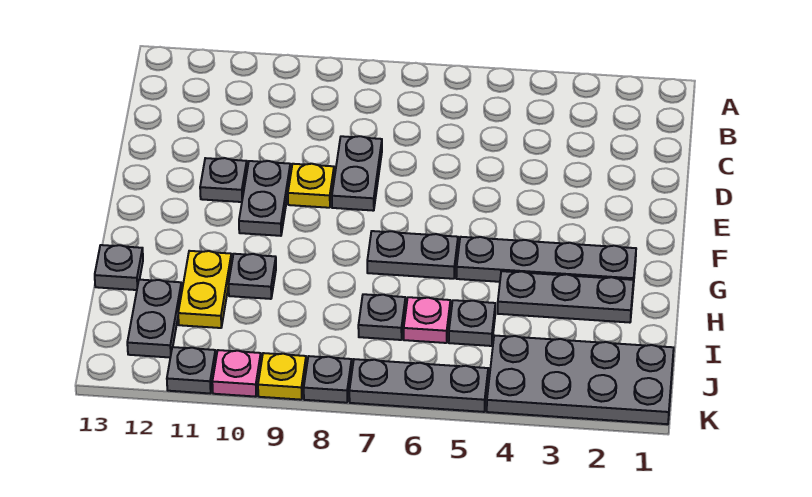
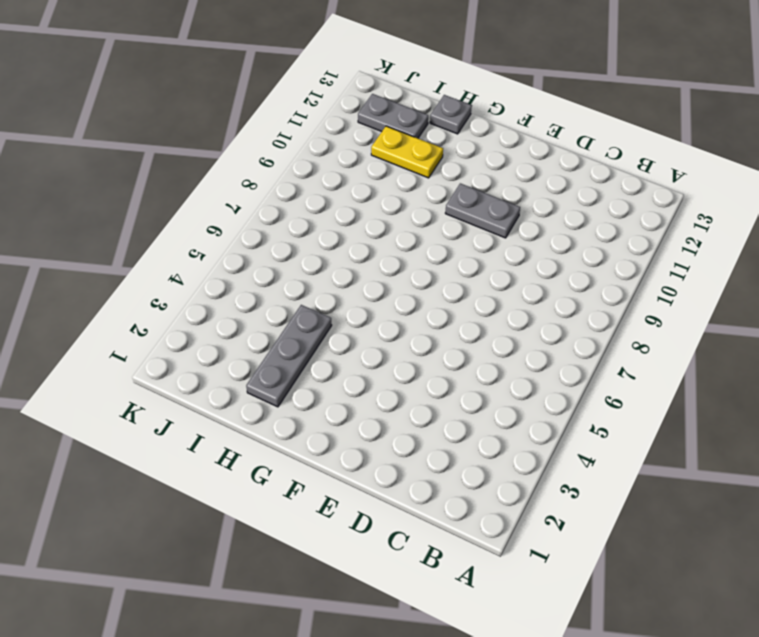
none -> grey plate D8:E8 level 1
none -> yellow plate E9 level 1
none -> grey plate E11 level 1

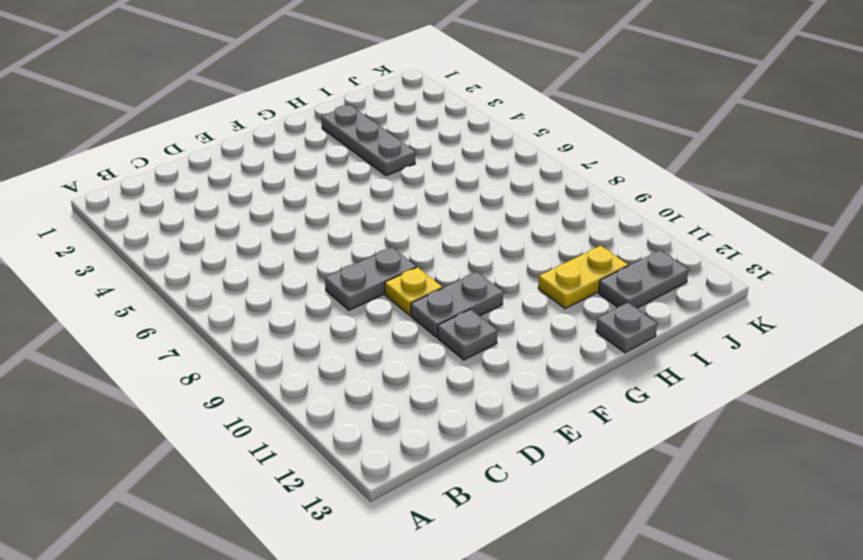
none -> grey plate G2:G5 level 1
none -> grey plate G6:G7 level 1
none -> grey plate H10 level 1

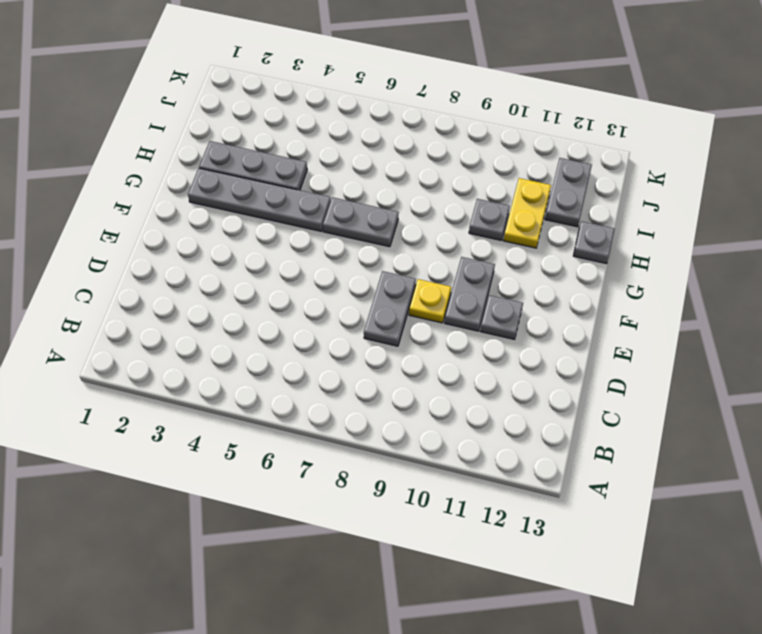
none -> grey plate I5 level 1
none -> pink plate I6 level 1
none -> grey plate I7 level 1

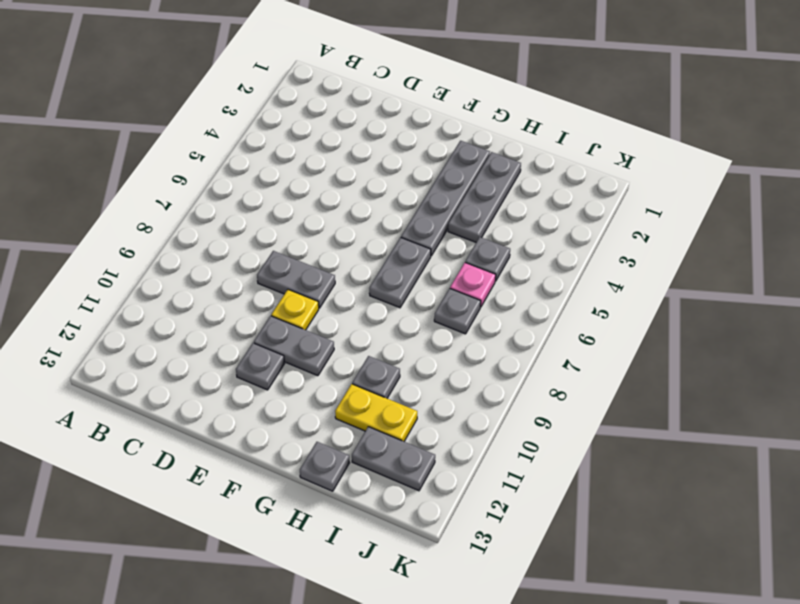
none -> grey plate J1:K4 level 1
none -> grey plate K5:K7 level 1
none -> grey plate K8 level 1

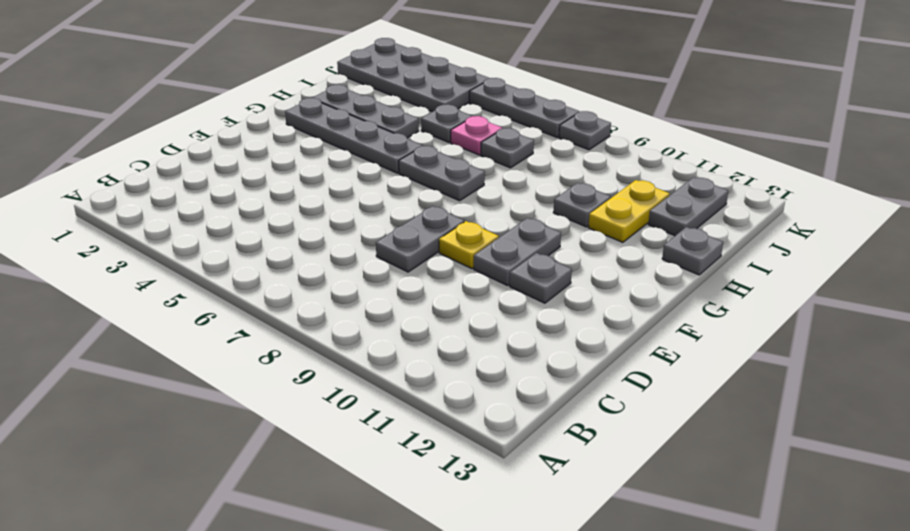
none -> yellow plate K9 level 1
none -> pink plate K10 level 1
none -> grey plate K11 level 1

